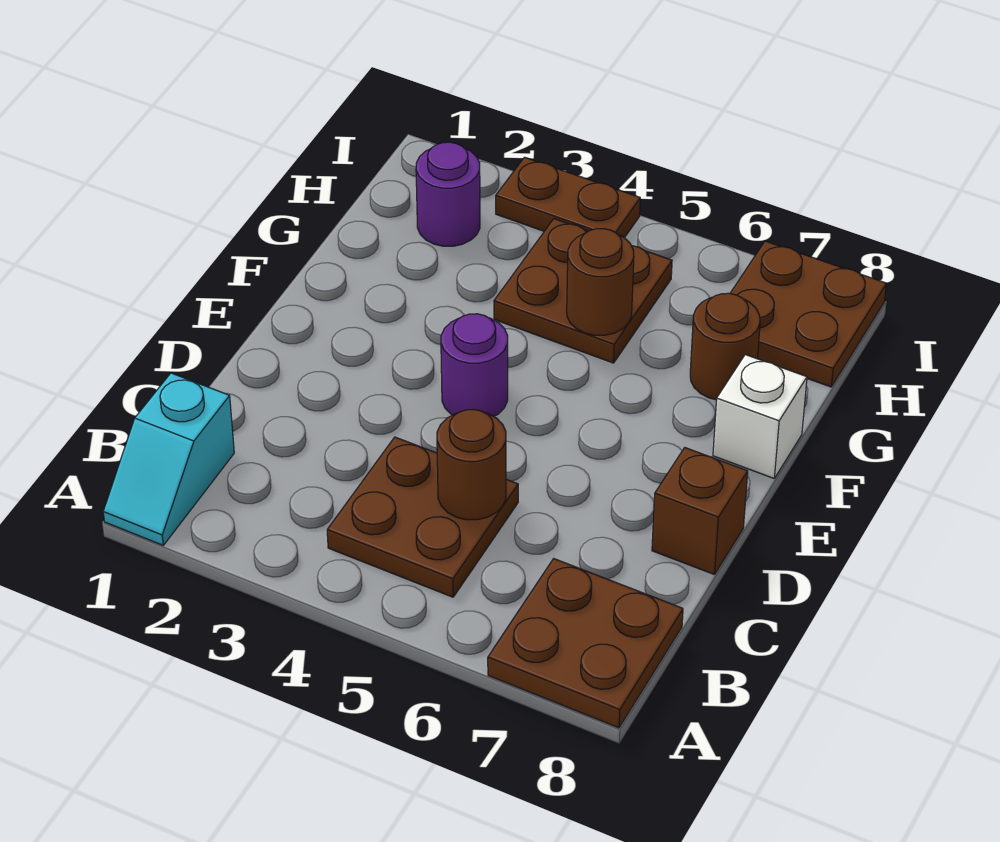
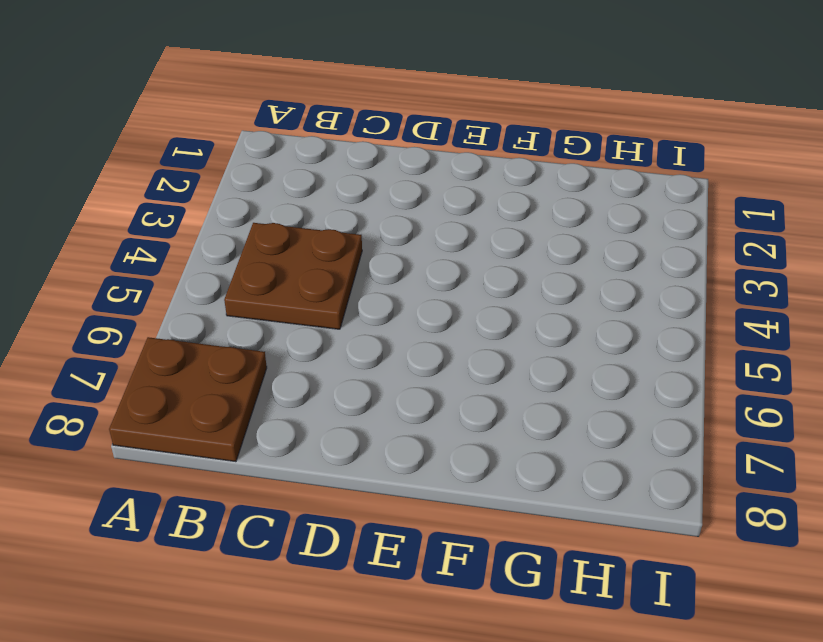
none -> cyan slope A1:B1 level 1 top B
none -> brown brick D8 level 1
none -> purple round brick E4 level 1

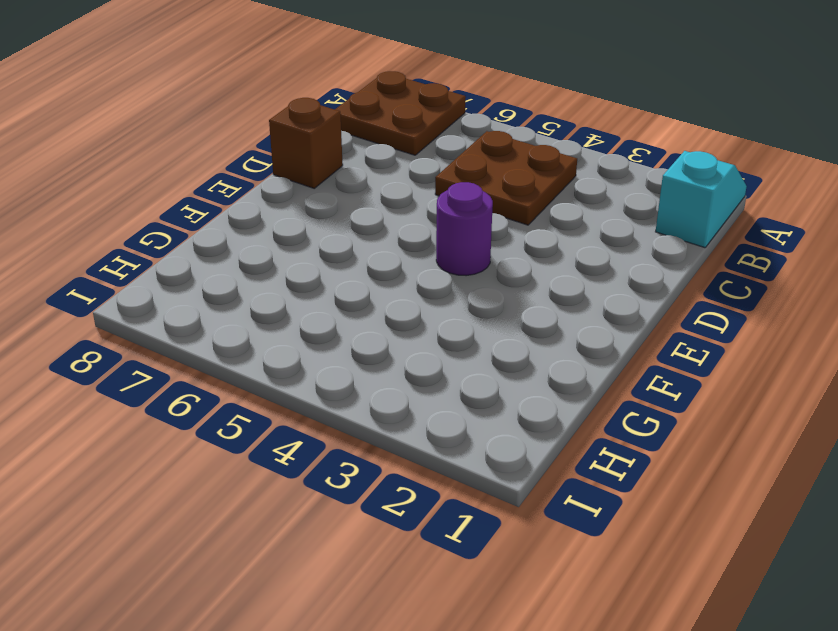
none -> white brick F8 level 1
none -> brown plate G4:H5 level 1
none -> brown round brick G7 level 1

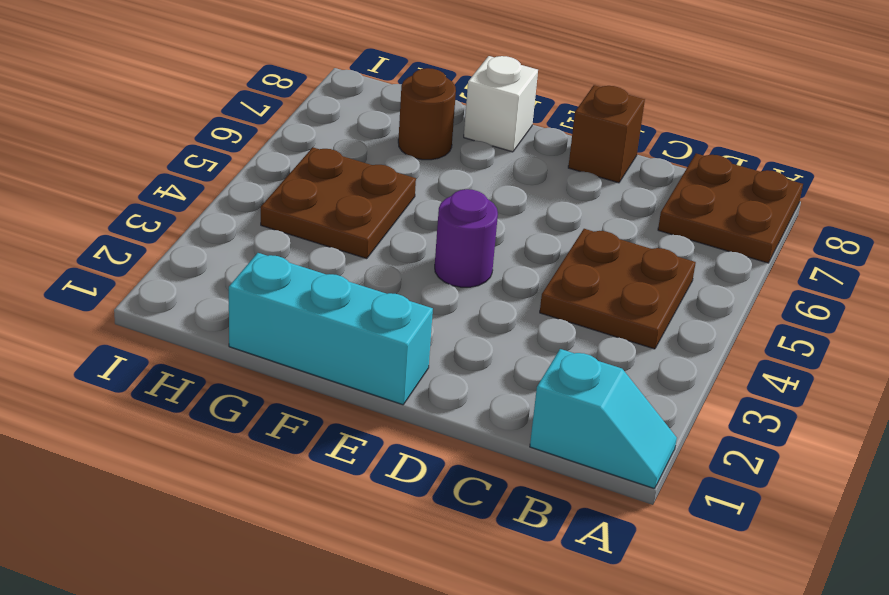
cyan brick E1:G1 level 1 -> none
none -> purple round brick H2 level 1
none -> brown plate H7:I8 level 1
none -> brown plate I3:I4 level 1

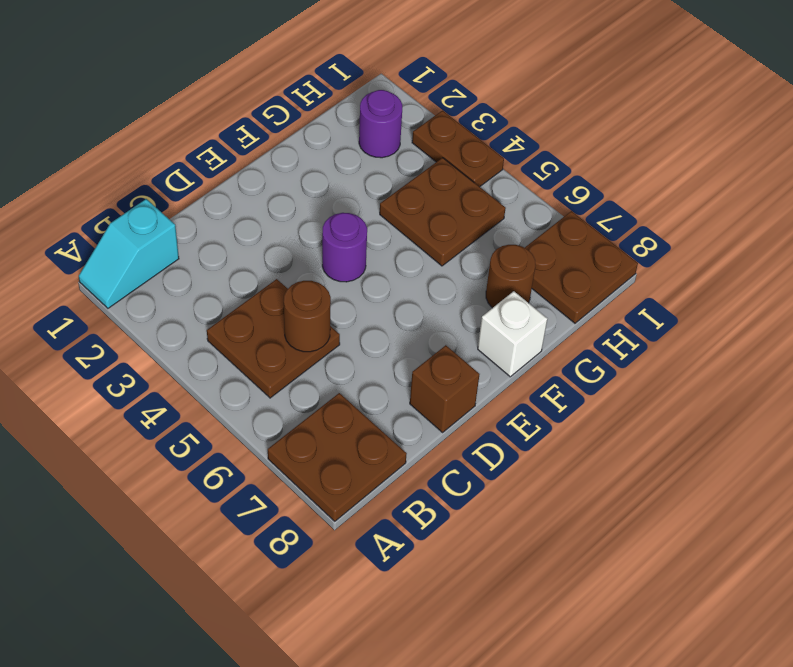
none -> brown round brick G5 level 2

